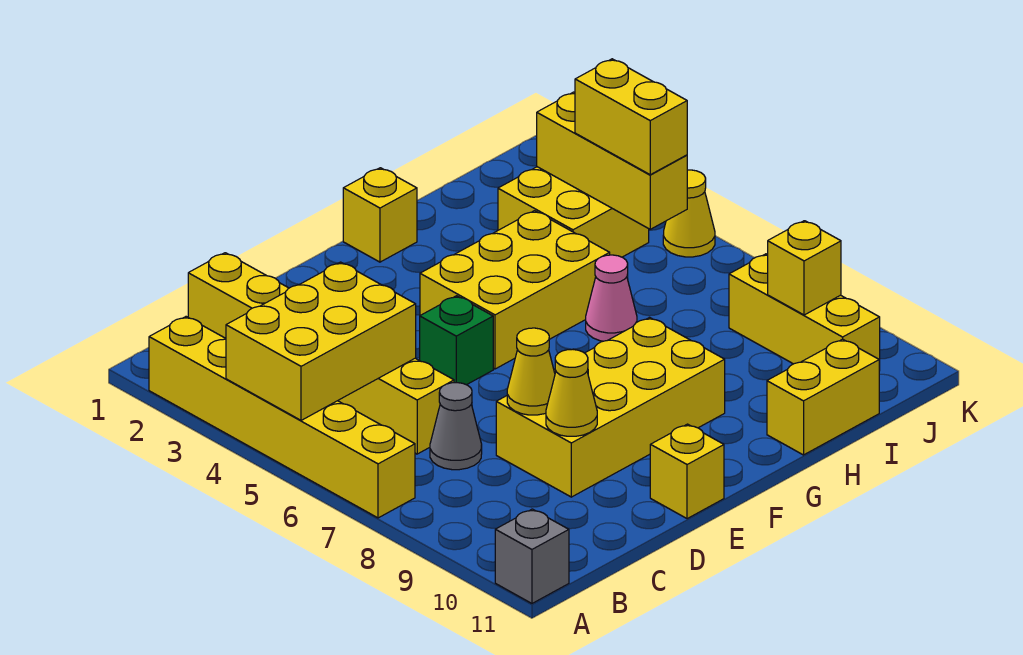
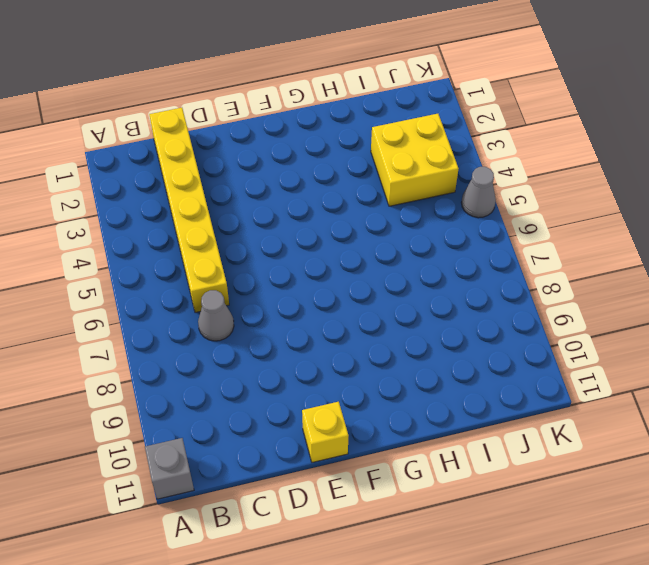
grey cone K5 level 1 -> yellow cone K5 level 1
none -> yellow brick A2:A7 level 1
none -> yellow brick D8:G9 level 1
none -> green brick E5 level 1

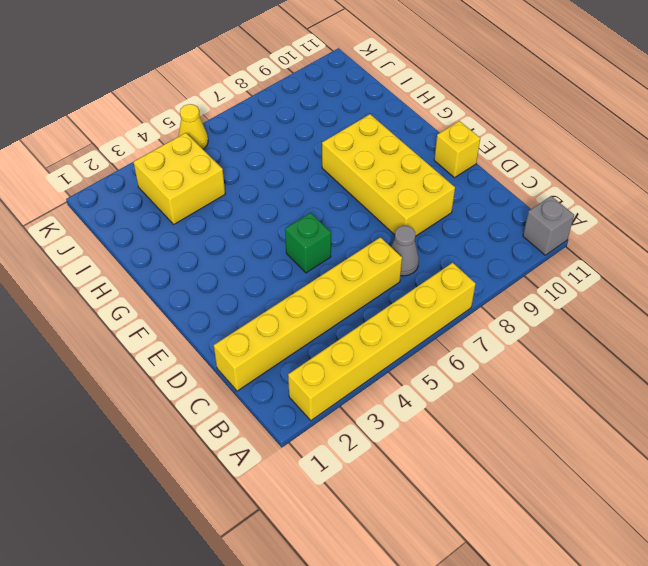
none -> yellow brick F4:H5 level 1
none -> yellow brick G1 level 1
none -> pink cone H6 level 1

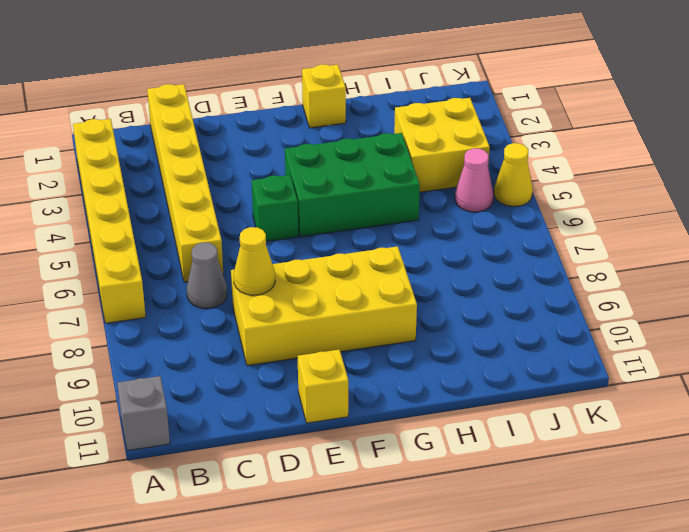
green brick F4:H5 level 1 -> yellow brick F4:H5 level 1
pink cone J5 level 1 -> pink cone H6 level 1
none -> yellow brick H11:I11 level 1
none -> yellow brick J8:J10 level 1
none -> yellow brick A4:C5 level 2

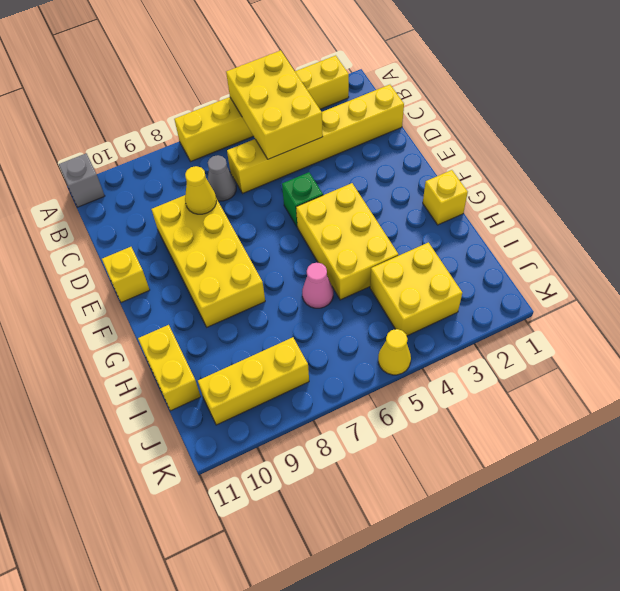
none -> yellow cone D9 level 2
none -> yellow brick J3:J5 level 2
none -> yellow brick J9 level 2

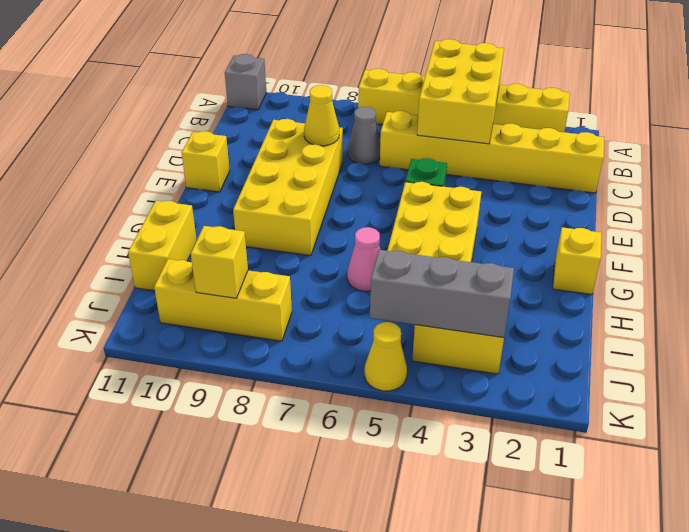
grey brick J3:J5 level 2 -> yellow brick J3:J5 level 2
none -> yellow cone D9 level 2
none -> yellow brick J4:J5 level 3

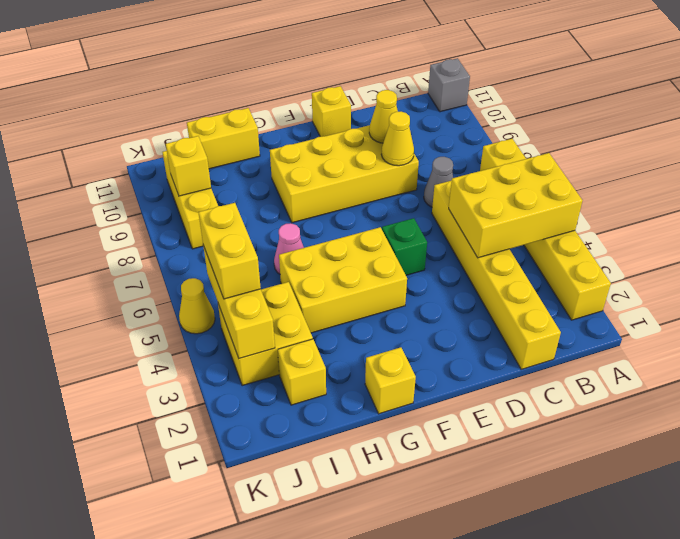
yellow brick I2 level 1 -> none

